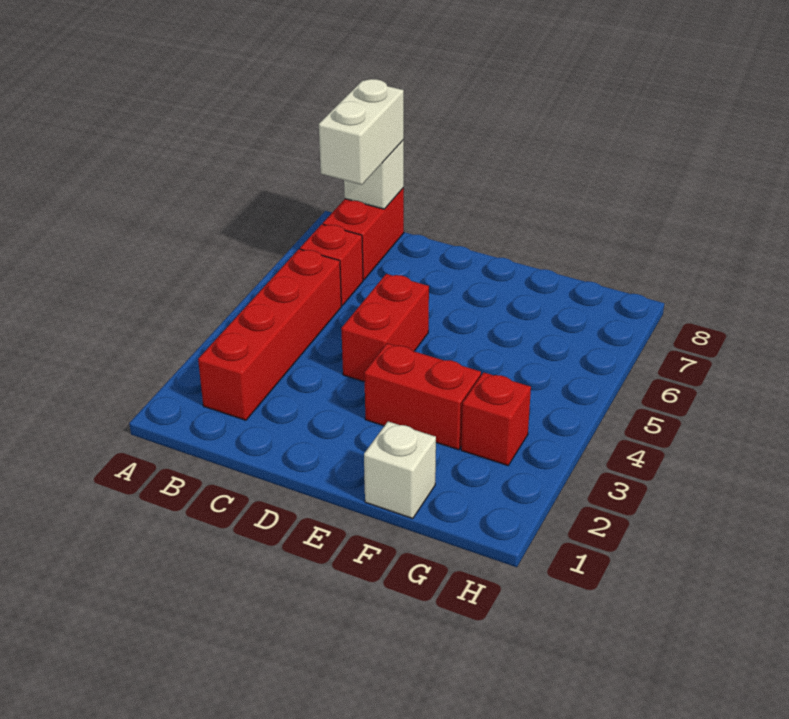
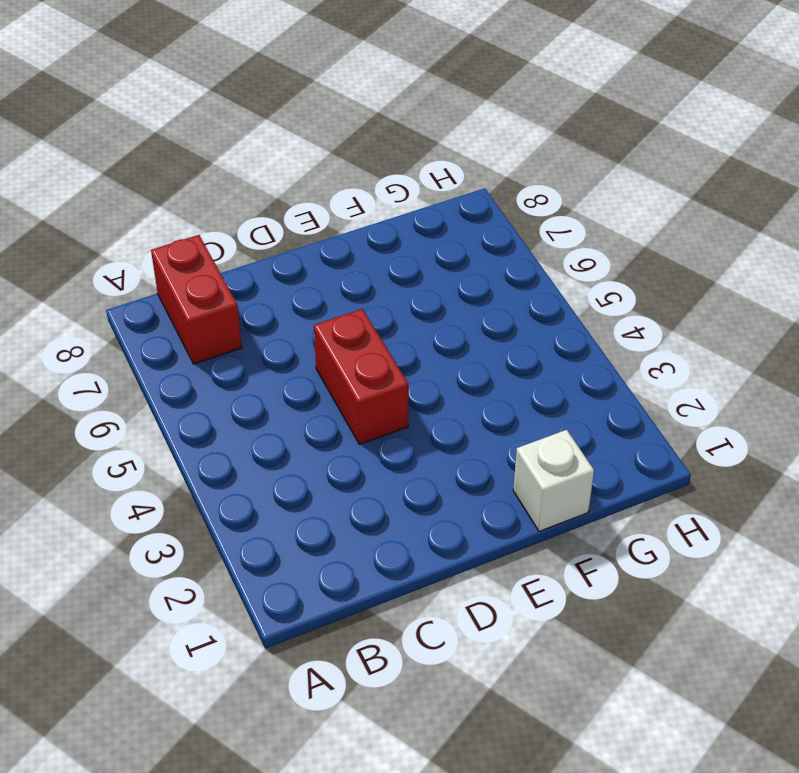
none -> red brick B2:B5 level 1
none -> red brick B6 level 1

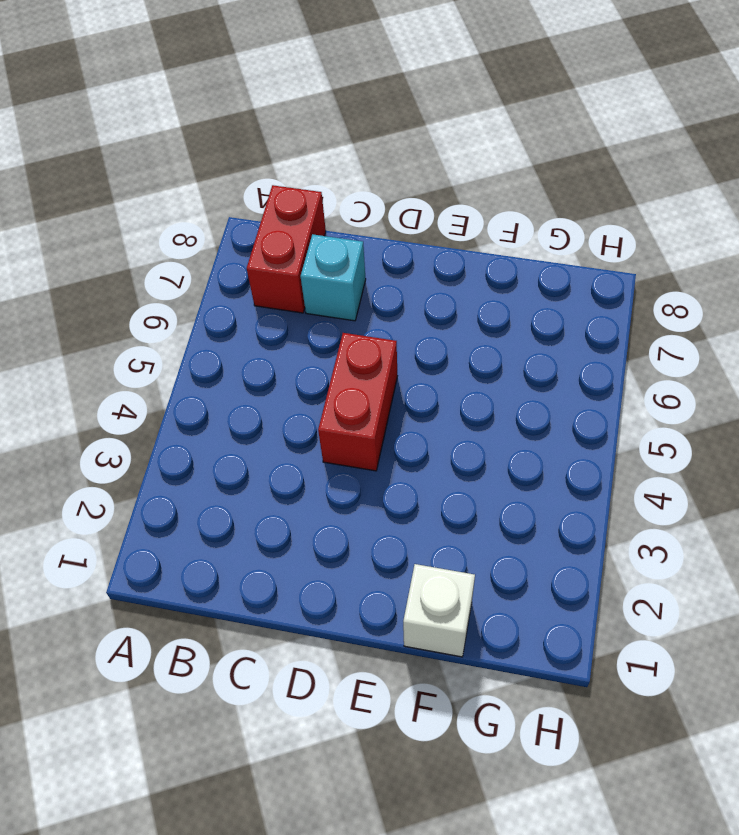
cyan brick C7 level 1 -> none
none -> red brick B2:B5 level 1
none -> red brick B6 level 1

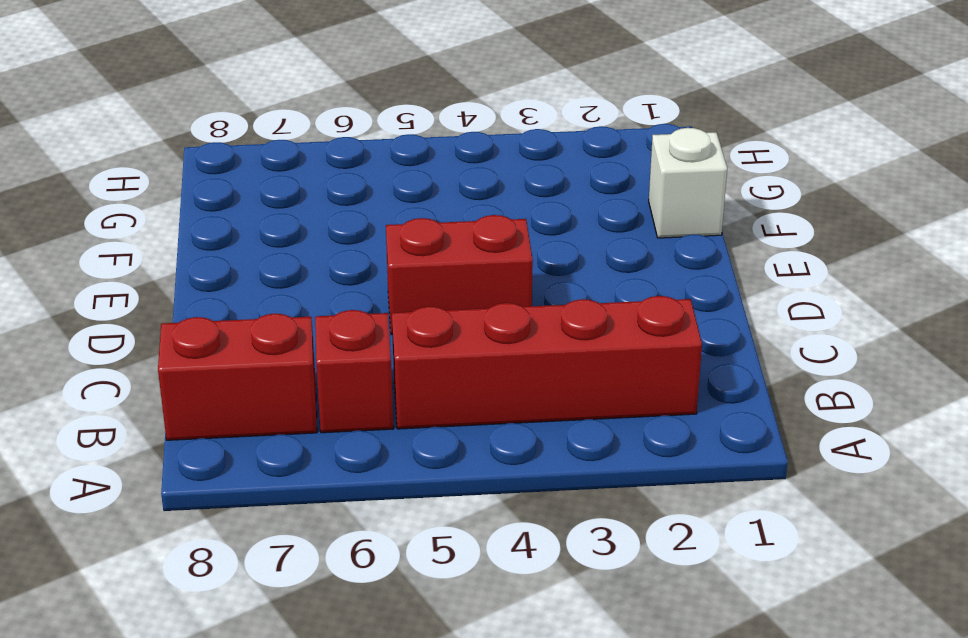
none -> red brick E3:F3 level 1
none -> red brick G3 level 1

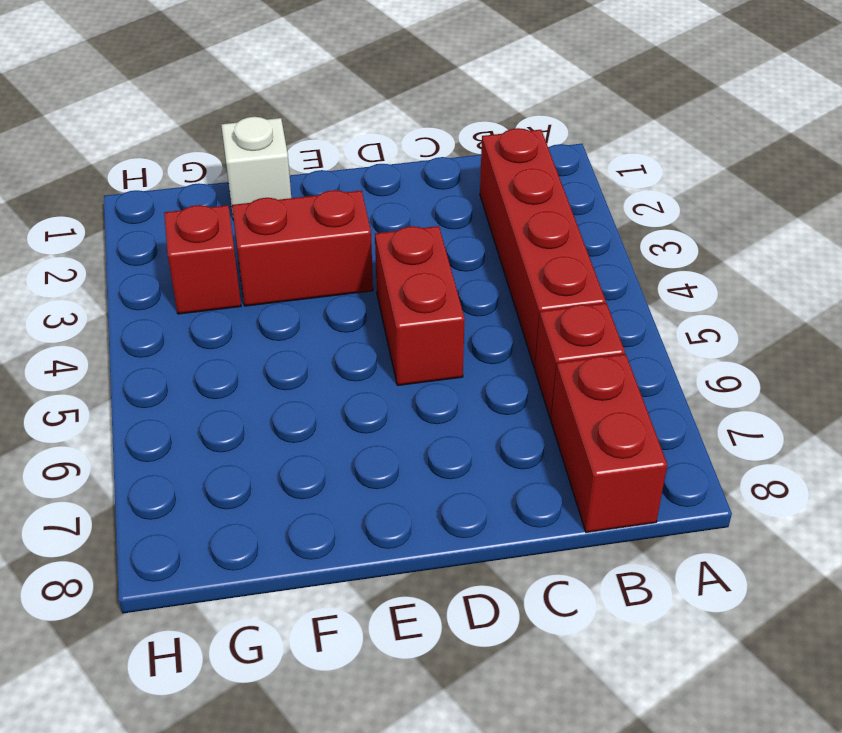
none -> white brick B8 level 2
none -> white brick B7:B8 level 3

